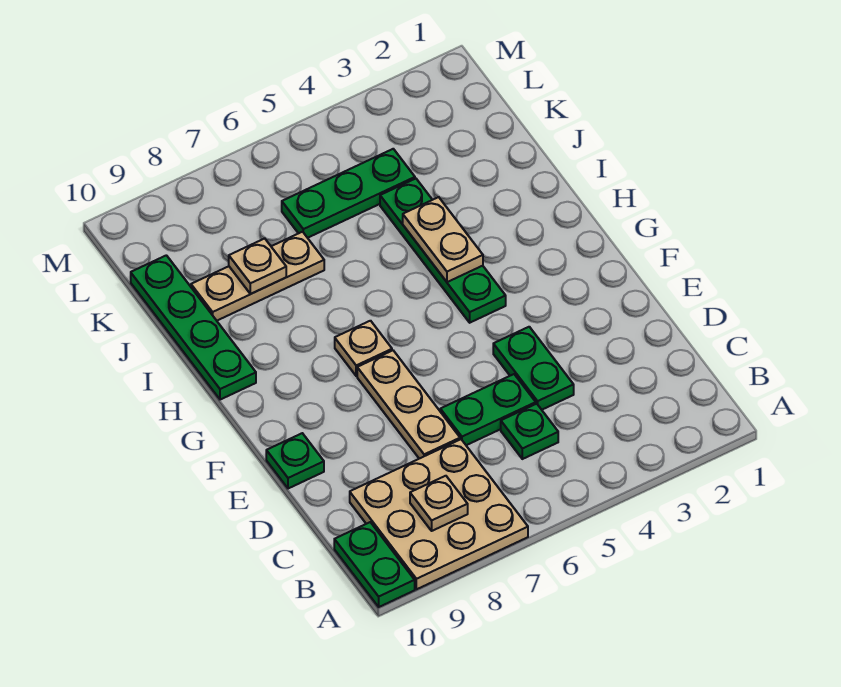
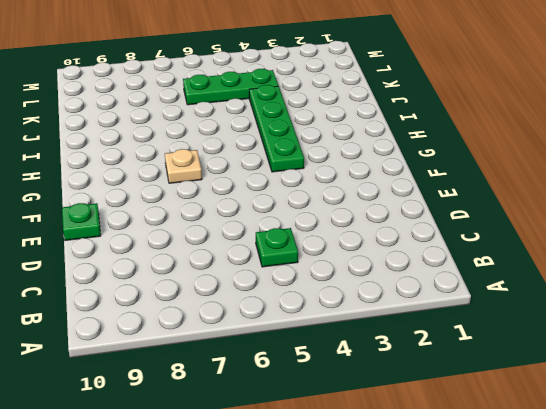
none -> tan plate A7:C9 level 1
none -> green plate A10:B10 level 1
none -> green plate D4:E4 level 1

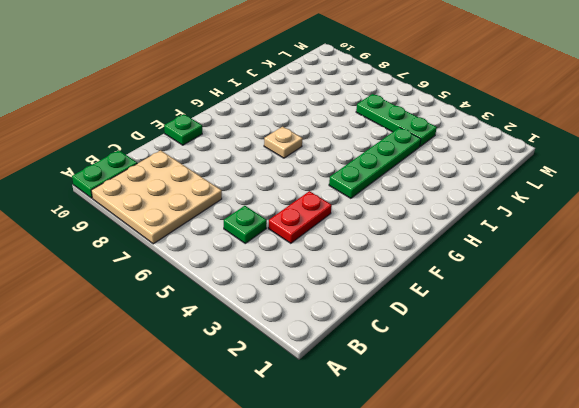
red plate D4:E4 level 1 -> green plate D4:E4 level 1
none -> green plate D5:D6 level 1
none -> tan plate D7:F7 level 1
none -> green plate H10:K10 level 1

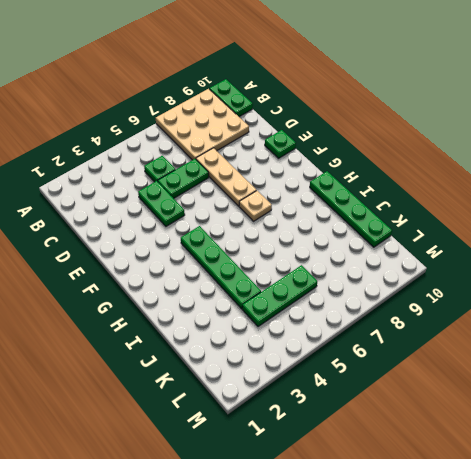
none -> tan plate J7:J9 level 1
none -> tan plate B8 level 2
none -> tan plate H4:I4 level 2

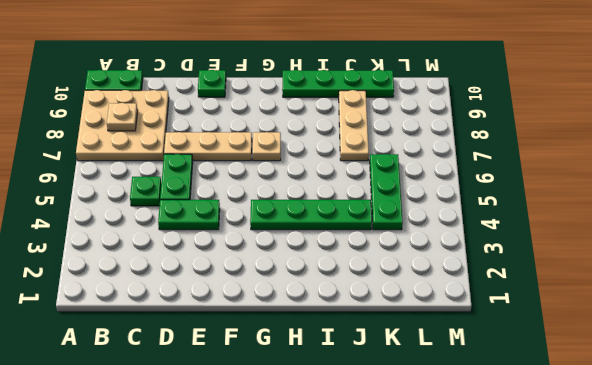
none -> tan plate H4:I4 level 2
none -> tan plate J8 level 2

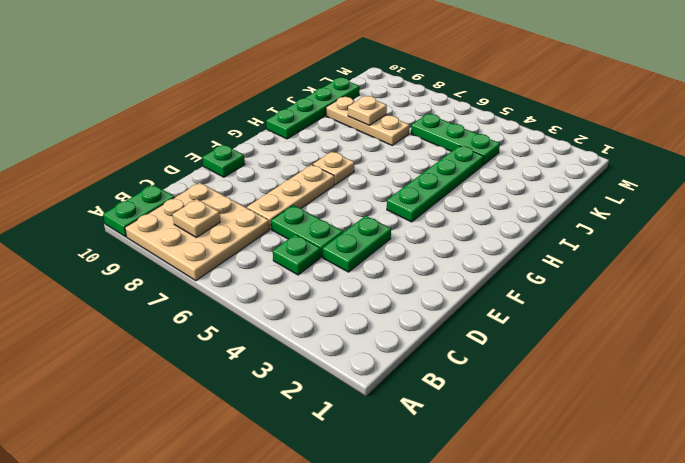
none -> tan plate H4:I4 level 2

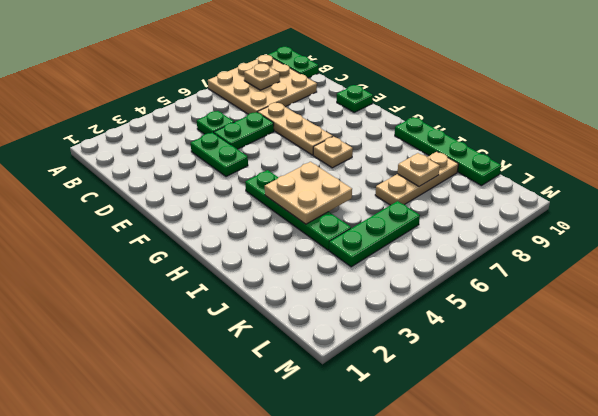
tan plate H4:I5 level 2 -> tan plate H4:I4 level 2

